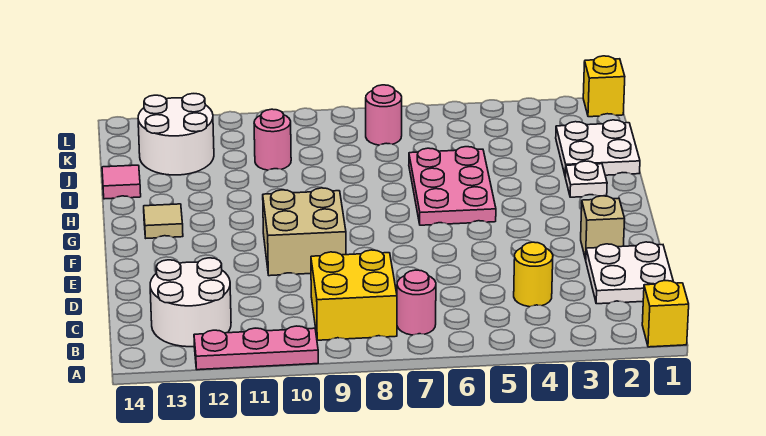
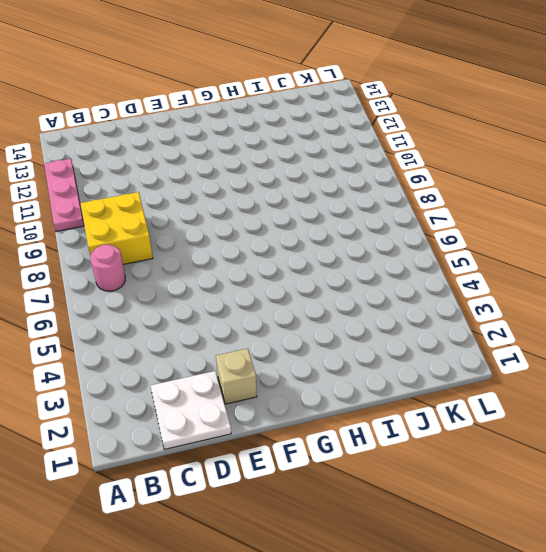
none -> yellow brick A1 level 1
none -> white round brick B12:C13 level 1
none -> yellow round brick C4 level 1

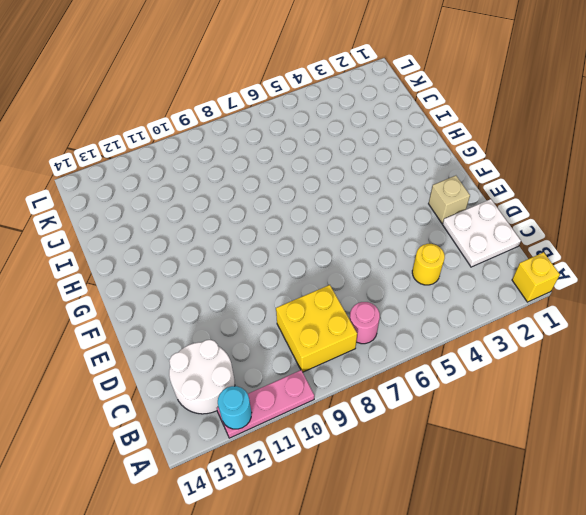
cyan round brick A12 level 2 -> none
none -> tan brick E9:F10 level 1
none -> pink plate G5:I6 level 1
none -> tan tile G13 level 1

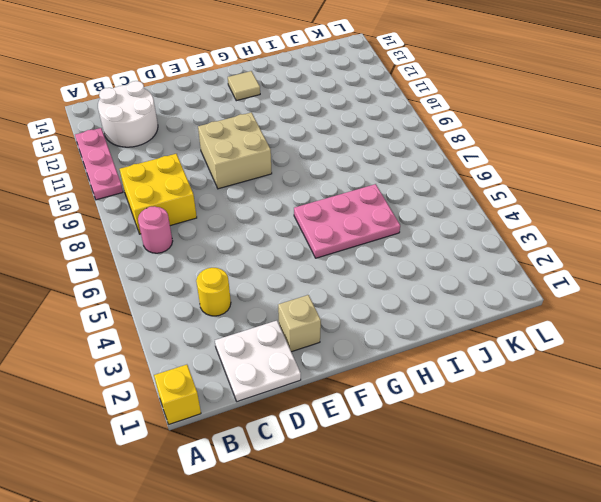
none -> white plate H2 level 1
none -> white plate I1:J2 level 1
none -> pink tile I14 level 1

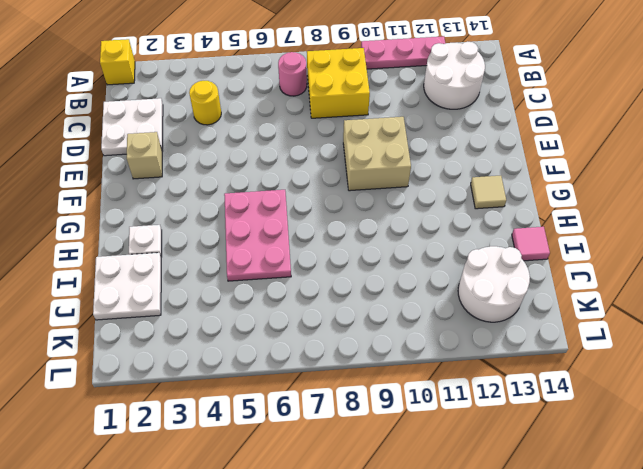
none -> pink round brick J10 level 1
none -> pink round brick K7 level 1
none -> yellow brick L1 level 1

